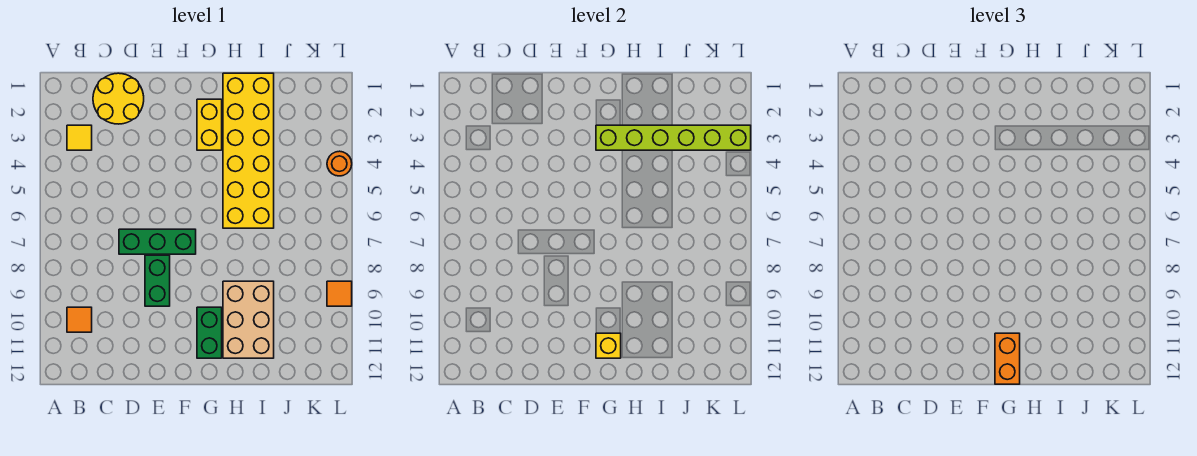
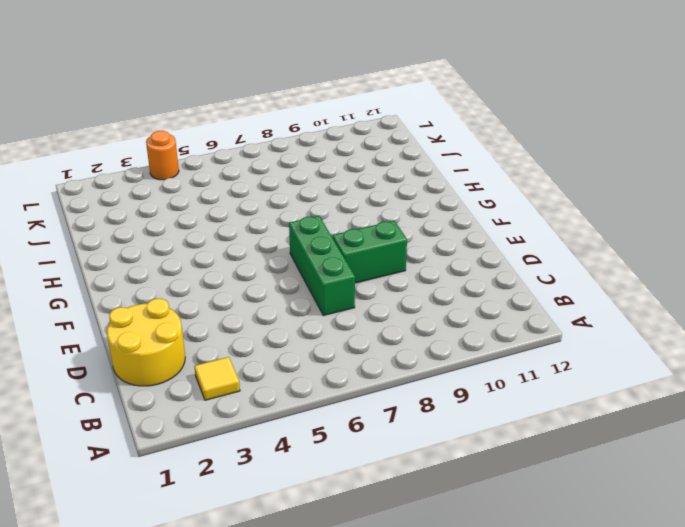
none -> orange tile B10 level 1
none -> yellow brick G2:G3 level 1
none -> green brick G10:G11 level 1

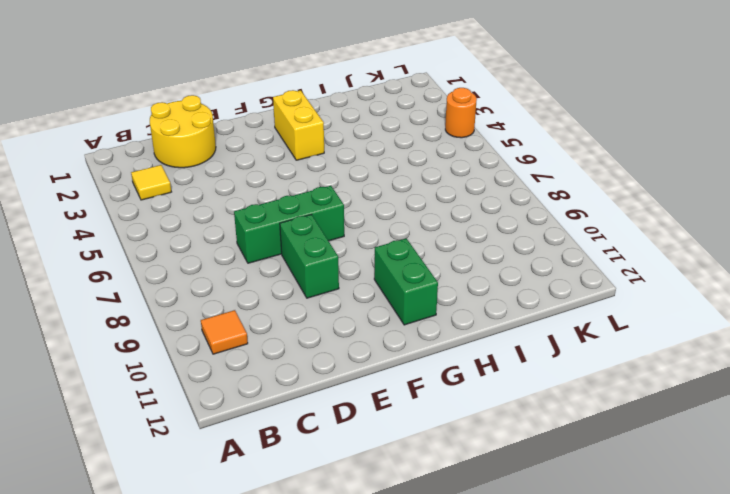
none -> yellow brick H1:I6 level 1
none -> tan brick H9:I11 level 1
none -> orange tile L9 level 1

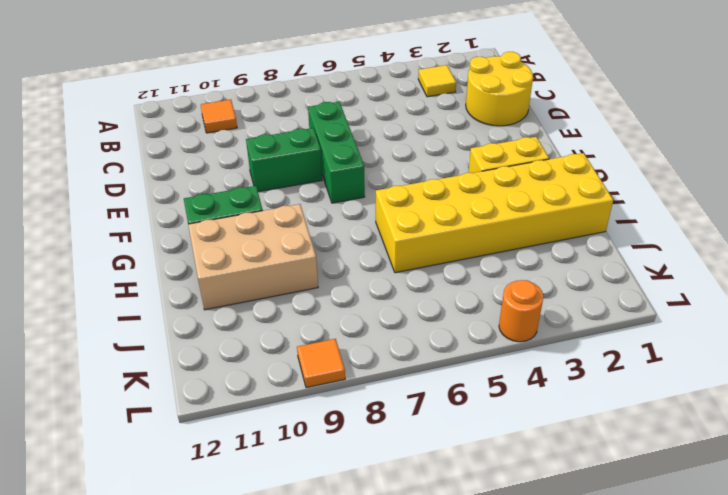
none -> lime brick G3:L3 level 2
none -> yellow brick G11 level 2
none -> orange brick G11:G12 level 3

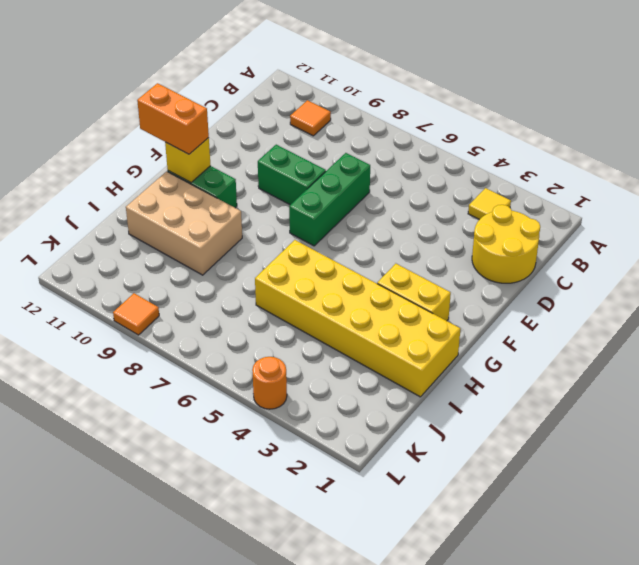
none -> lime brick G3:L3 level 2

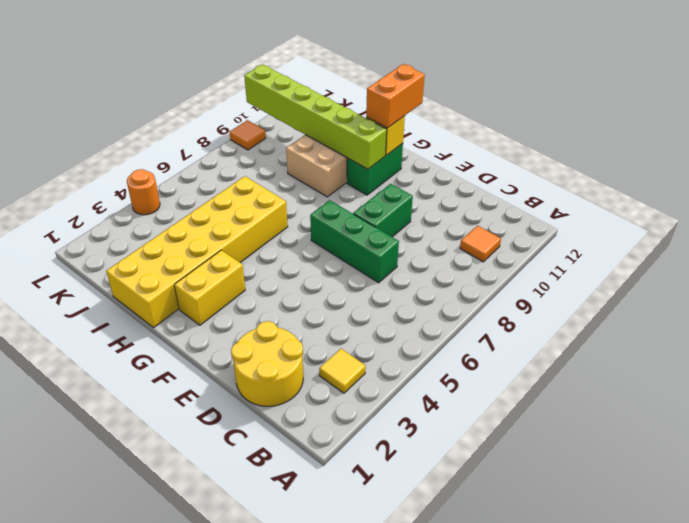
lime brick G10:L10 level 2 -> lime brick G3:L3 level 2

